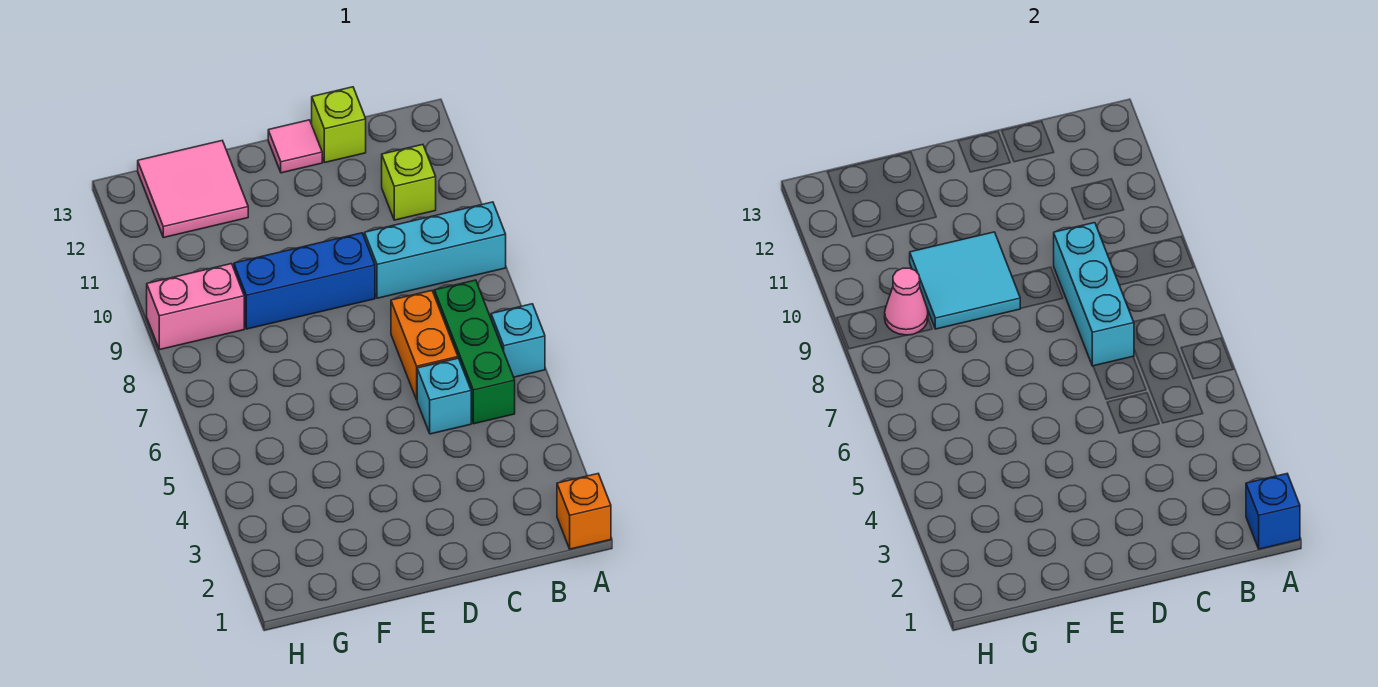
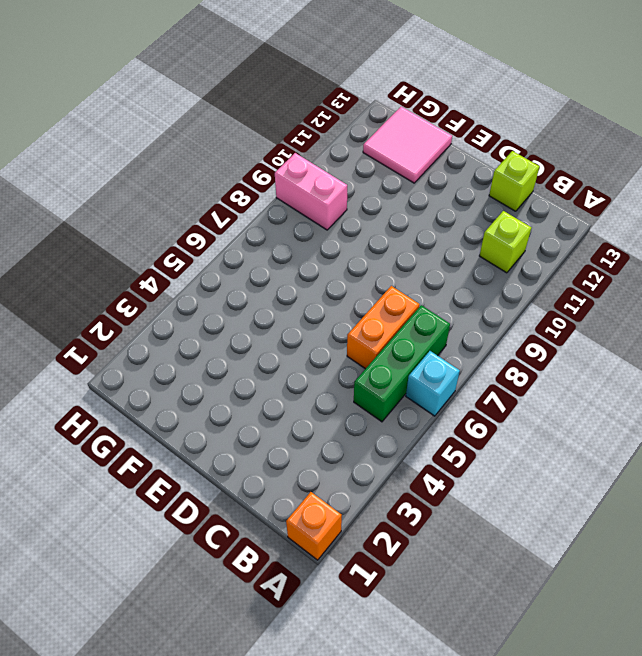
none -> cyan brick A9:C9 level 1
none -> cyan brick C5 level 1
none -> blue brick D9:F9 level 1

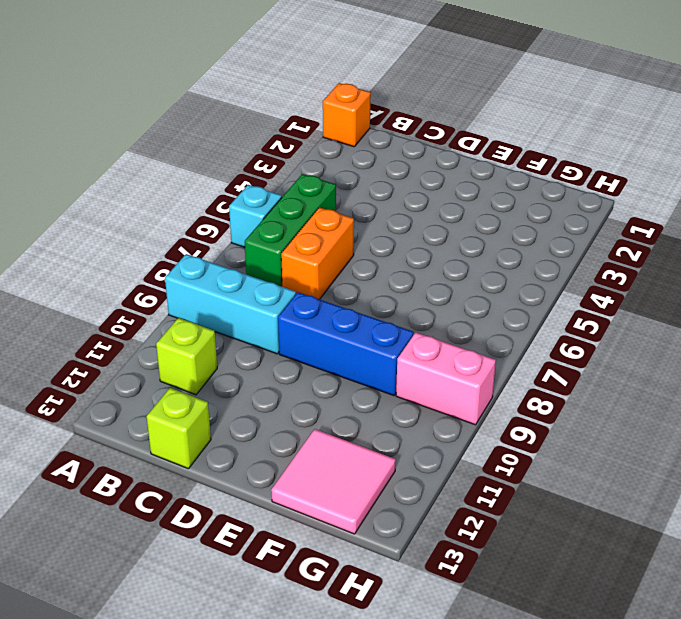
none -> cyan brick C5 level 1
none -> pink tile D13 level 1
none -> blue brick A1 level 2

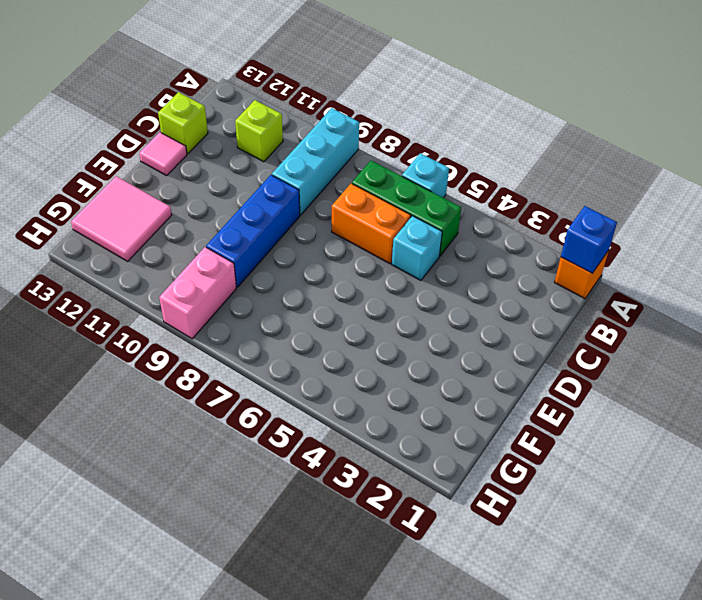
none -> cyan brick C7:C9 level 2
none -> cyan tile E9:F10 level 2
none -> pink cone G9 level 2

